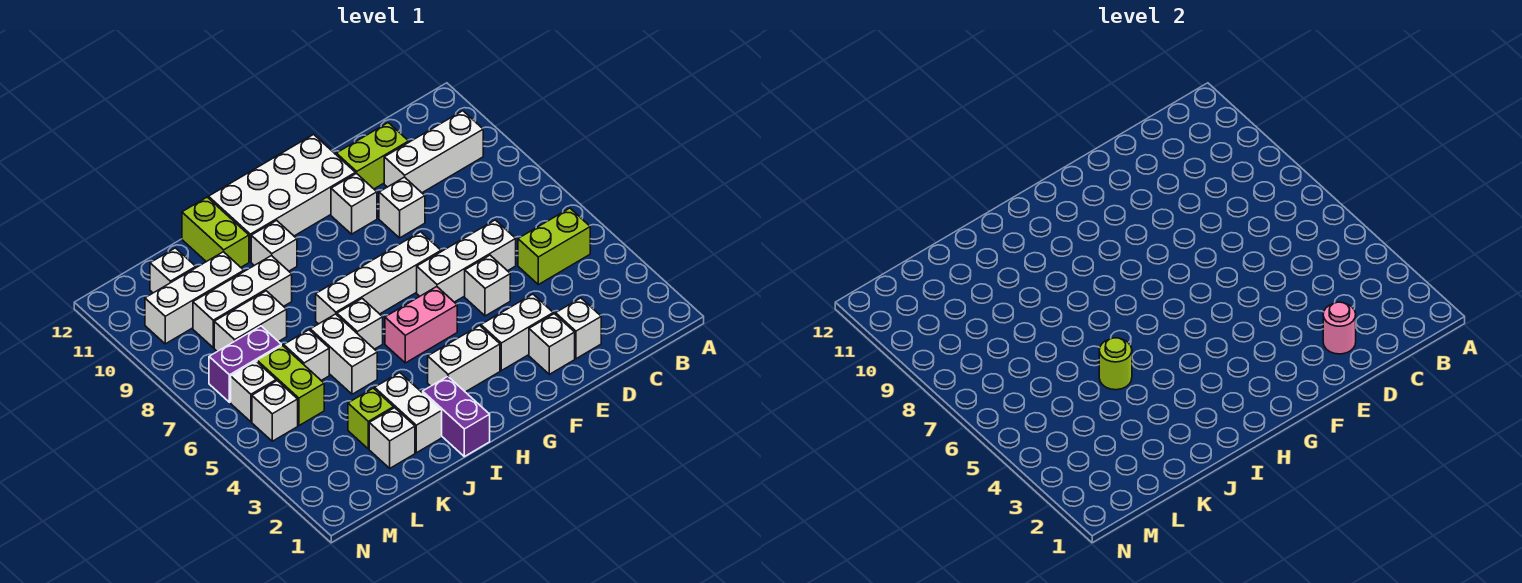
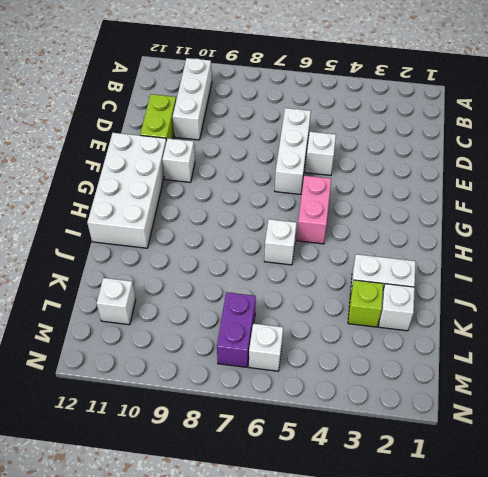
none -> lime brick B5:C5 level 1
none -> white brick D2 level 1
none -> white brick E2 level 1
none -> white brick E3:F3 level 1

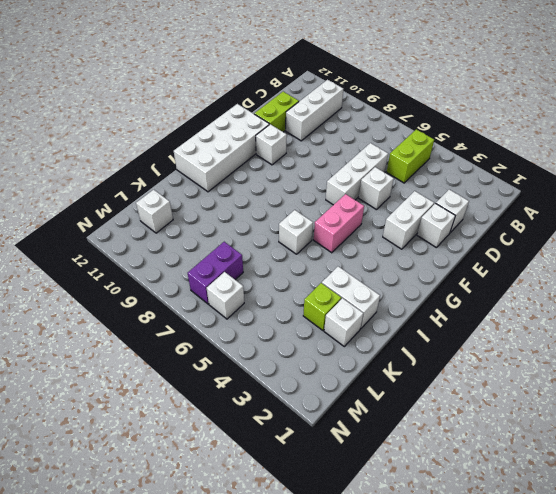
none -> white brick E9 level 1
none -> white brick F7:I7 level 1
none -> white brick G3:H3 level 1
none -> purple brick I1:I2 level 1

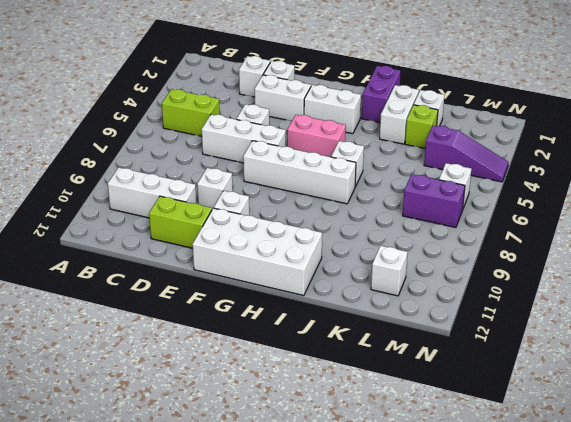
purple slope L4:N4 level 1 top L -> none
none -> white brick I10 level 1
none -> white brick J5:J6 level 1
none -> white brick J9:L9 level 1
none -> lime brick J11:J12 level 1

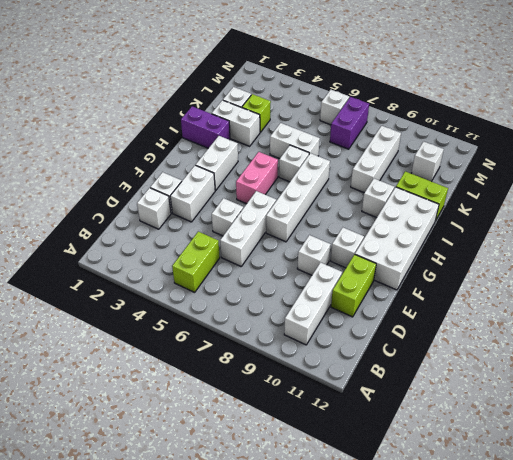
none -> white brick K6 level 1
none -> white brick K8:L8 level 1
none -> white brick K10:M10 level 1
none -> lime brick L5:L6 level 1

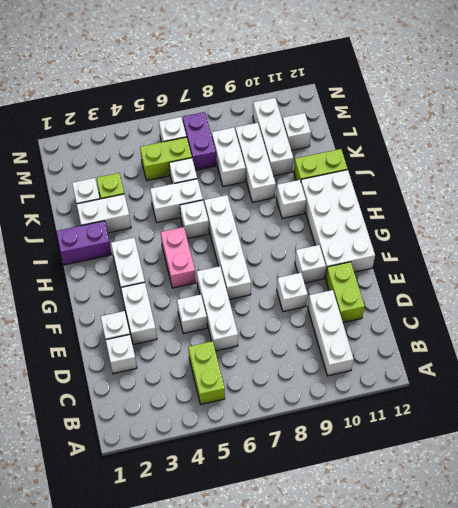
none -> white brick M5 level 1
none -> pink round brick D2 level 2
none -> lime round brick J5 level 2

